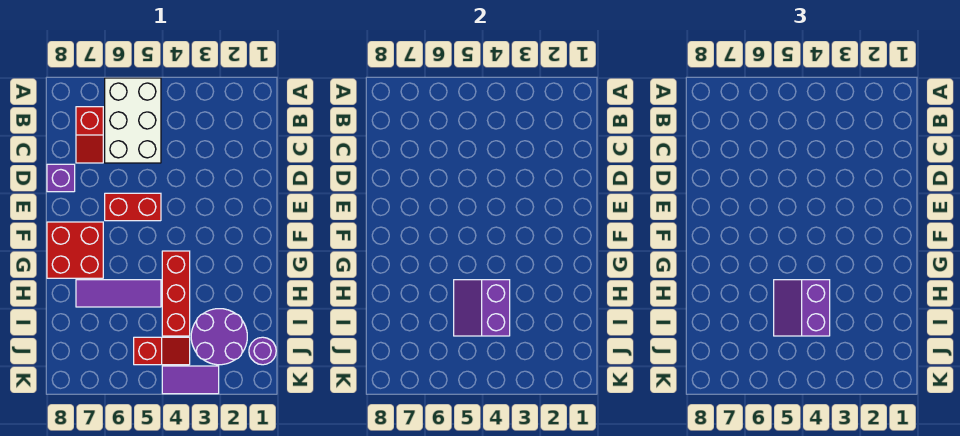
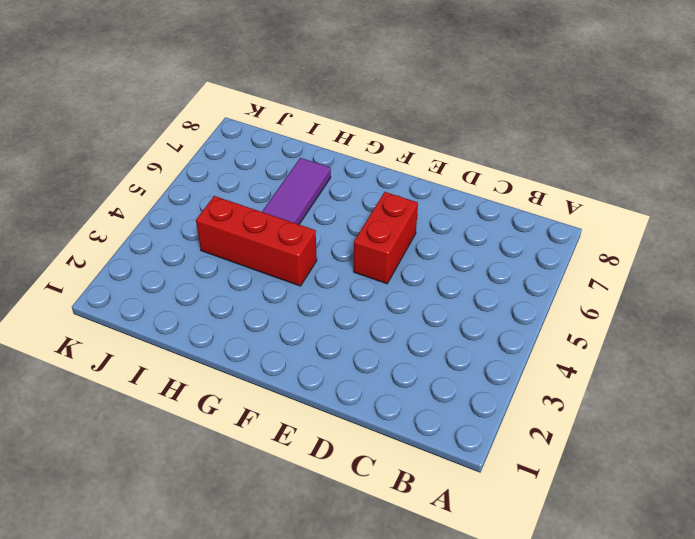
none -> white brick A5:C6 level 1
none -> red slope B7:C7 level 1 top B
none -> purple brick D8 level 1

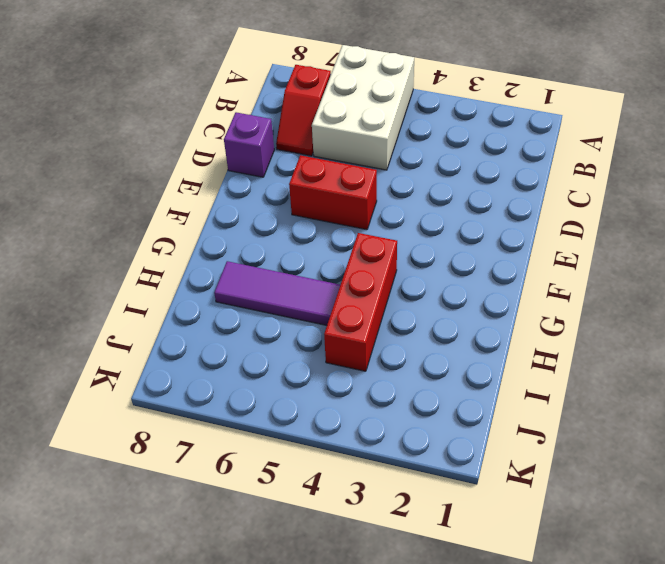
none -> red brick F7:G8 level 1
none -> purple round brick I2:J3 level 1
none -> purple round brick J1 level 1

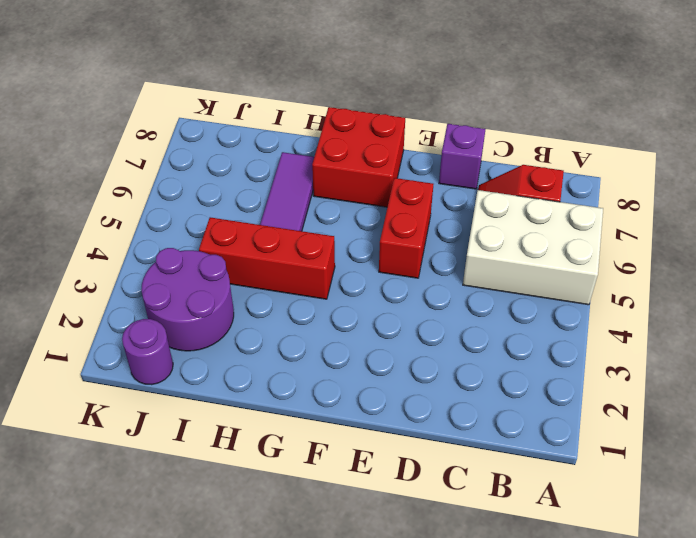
none -> red slope J4:J5 level 1 top 5
none -> purple tile K3:K4 level 1
none -> purple slope H4:I5 level 2 top 4

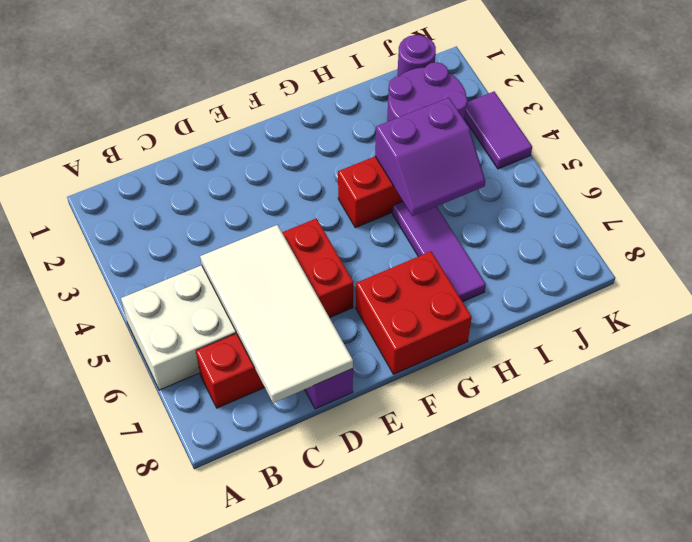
white tile C5:D8 level 2 -> none
none -> red slope J4:J5 level 1 top 5
none -> purple slope H4:I5 level 3 top 4

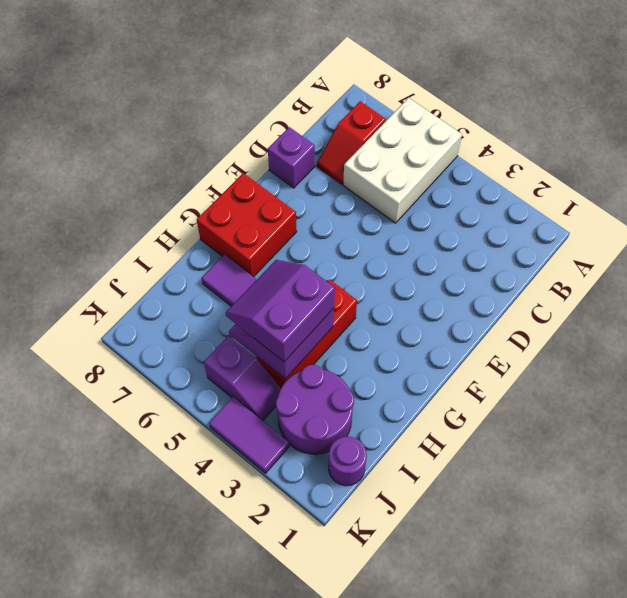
purple slope J4:J5 level 1 top 5 -> red slope J4:J5 level 1 top 5
none -> red brick E5:E6 level 1

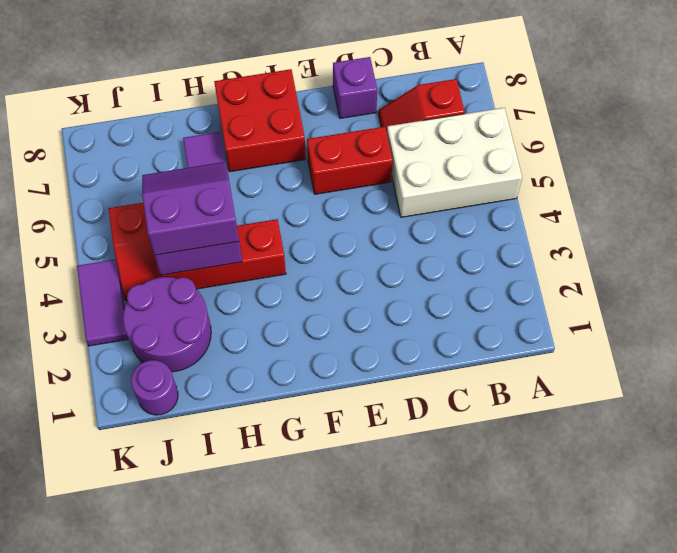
red brick D6:E6 level 1 -> red brick E5:E6 level 1

